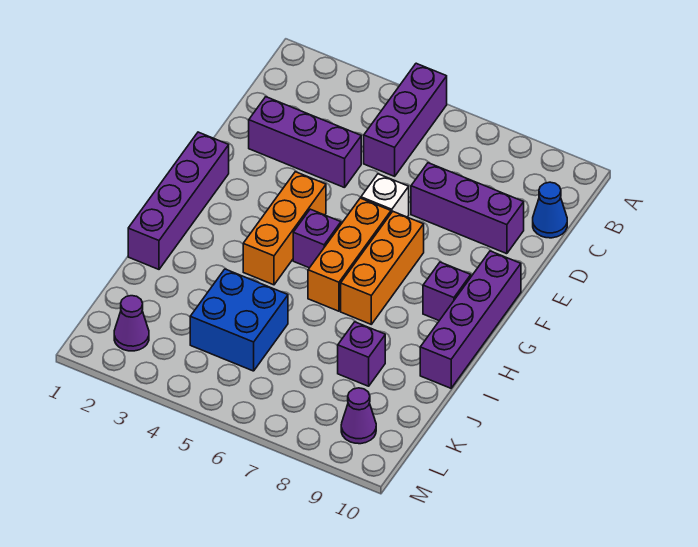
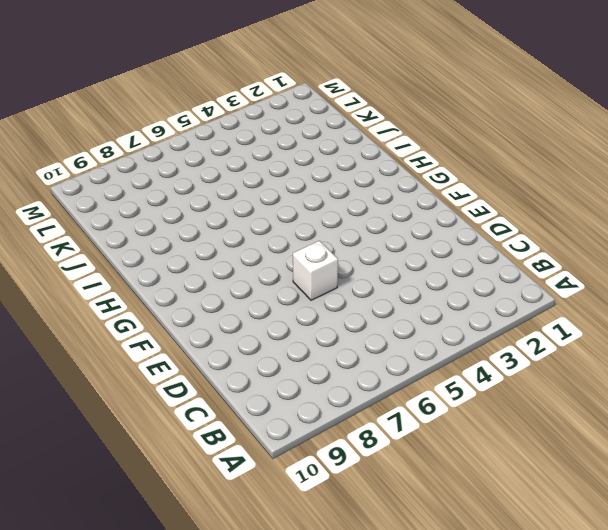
none -> purple brick A5:C5 level 1
none -> blue cone C10 level 1
none -> purple brick D2:D4 level 1

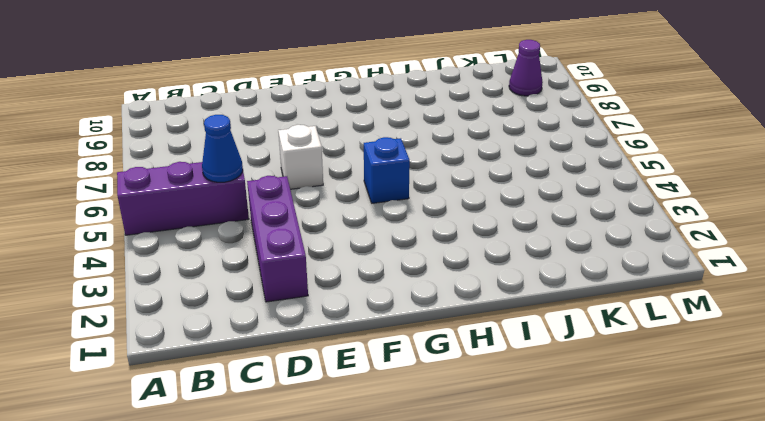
blue cone C5 level 2 -> blue cone C10 level 1
blue brick G5 level 1 -> purple brick G5 level 1
none -> purple brick D7:D9 level 1
none -> purple brick F1:I1 level 1
none -> orange brick F4:H4 level 1

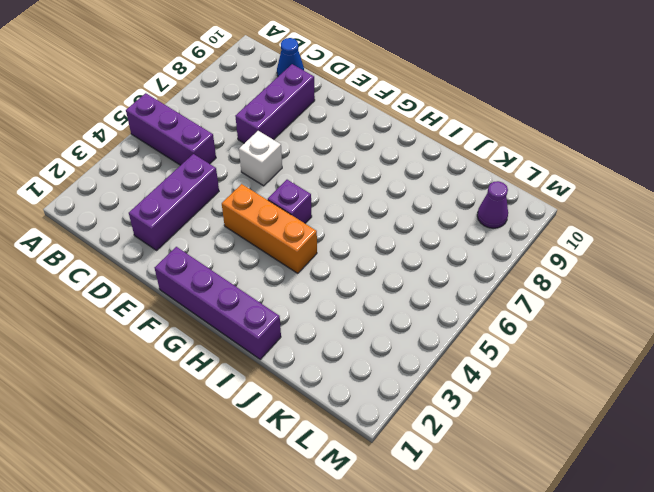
none -> orange brick F6:H6 level 1
none -> orange brick F7:H7 level 1
none -> purple brick F10:I10 level 1

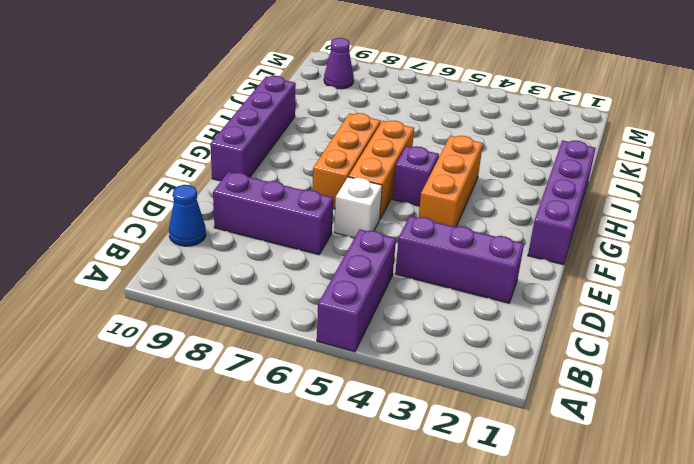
none -> purple brick G9 level 1
none -> blue brick J4:K5 level 1
none -> purple brick J8 level 1

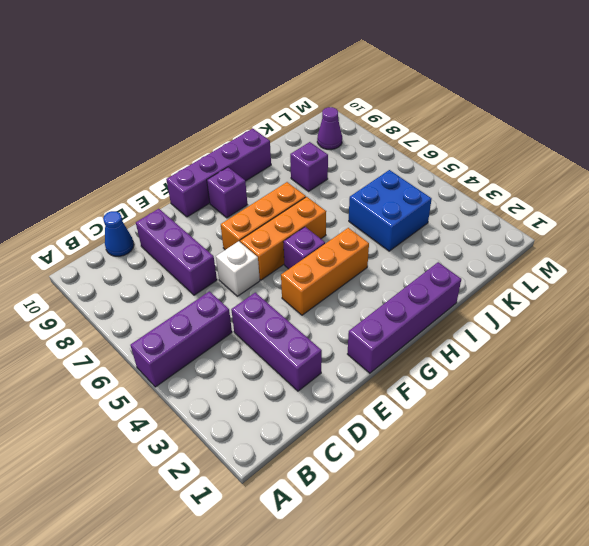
none -> purple cone L2 level 1

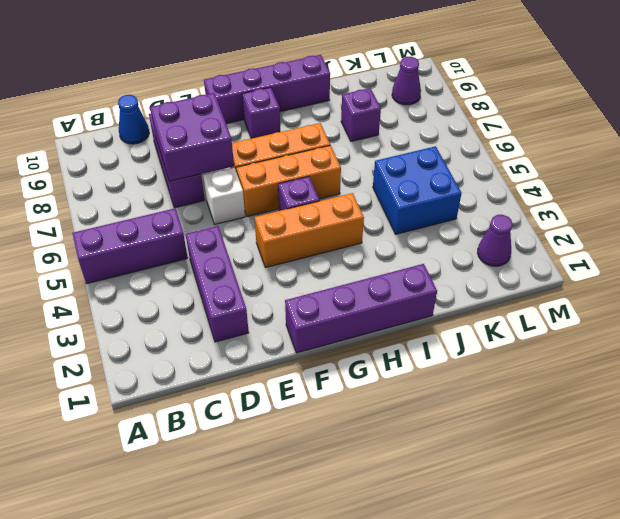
purple brick D7:E8 level 2 -> none

